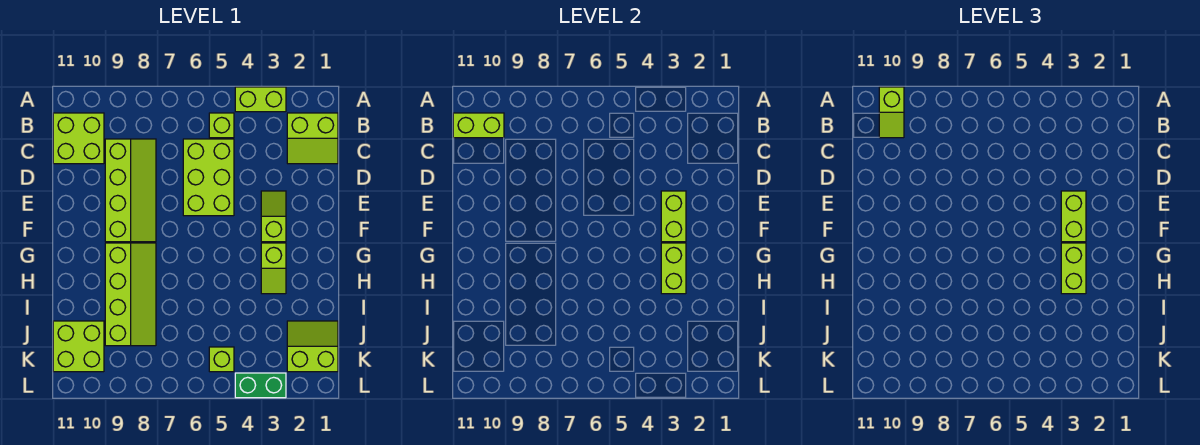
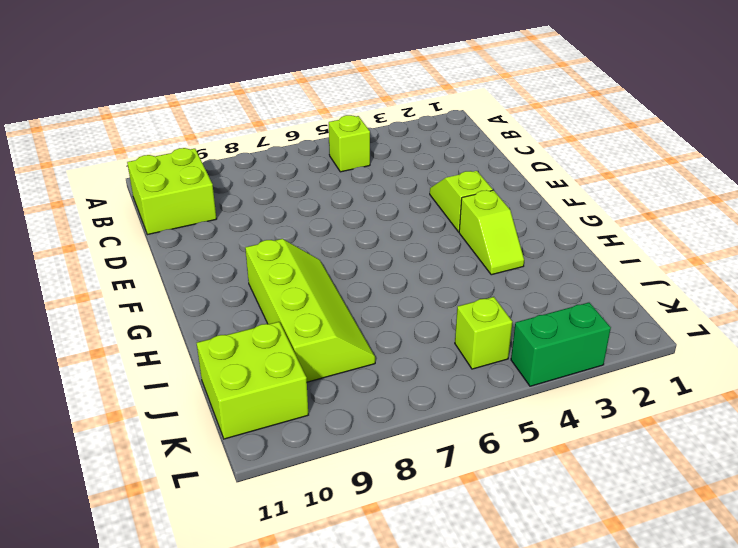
none -> lime brick A3:A4 level 1
none -> lime slope B1:C2 level 1 top B
none -> lime brick C5:E6 level 1

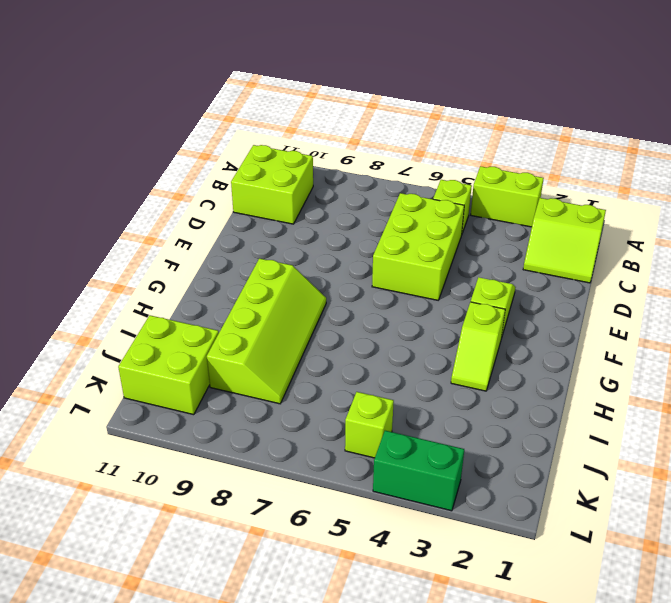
none -> lime slope C8:F9 level 1 top 9
none -> lime slope J1:K2 level 1 top K
none -> lime brick B10:B11 level 2

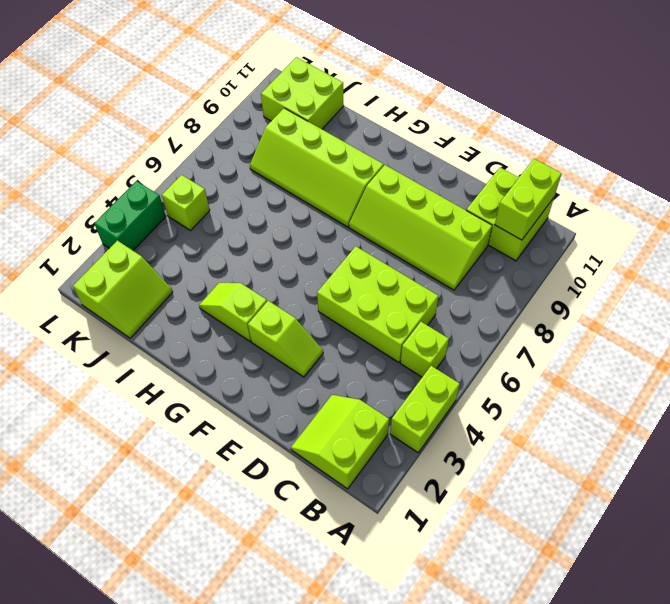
none -> lime brick E3:F3 level 2
none -> lime brick G3:H3 level 2
none -> lime slope A10:B10 level 3 top A

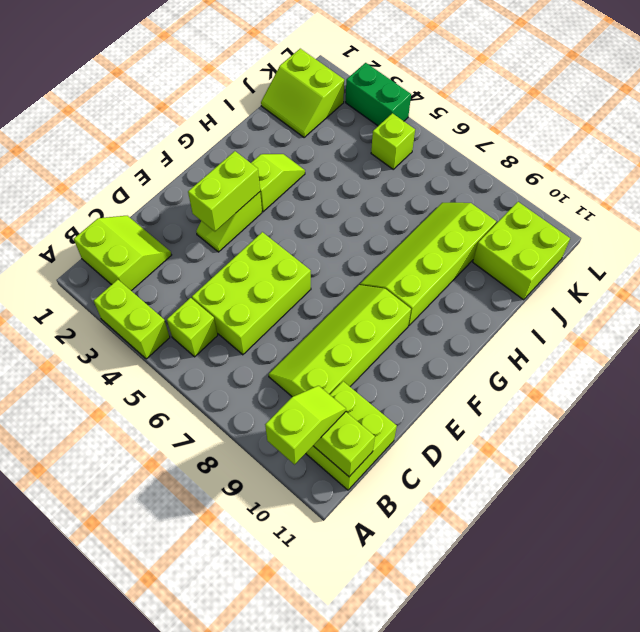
none -> lime brick G3:H3 level 2
none -> lime brick E3:F3 level 3
none -> lime brick G3:H3 level 3

